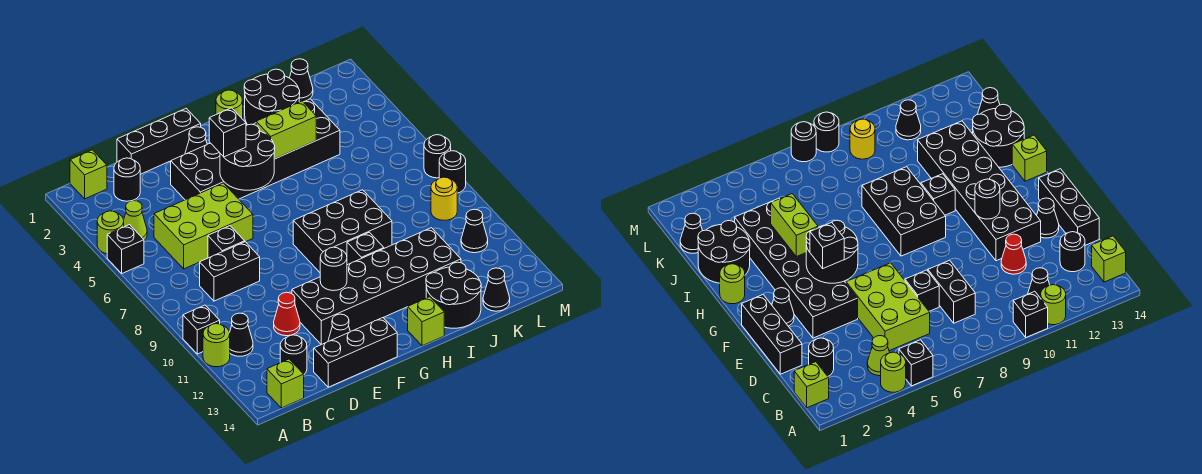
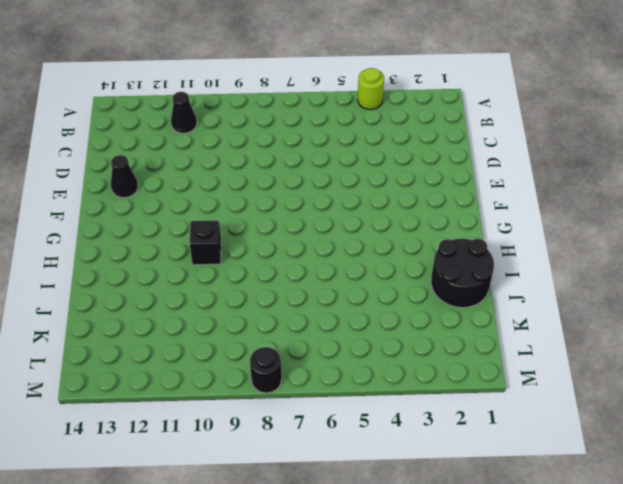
none -> black brick A5 level 1
none -> black brick A10 level 1
none -> lime round brick A11 level 1
none -> lime brick B1 level 1

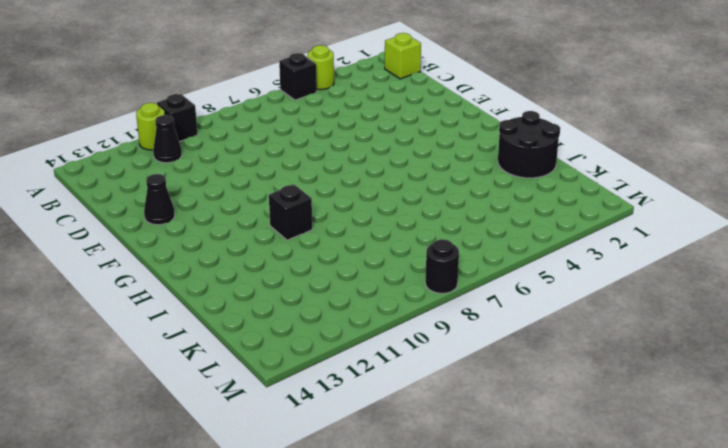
none -> lime cone B4 level 1
none -> lime brick B14 level 1
none -> black round brick C2 level 1
none -> lime brick C5:E6 level 1

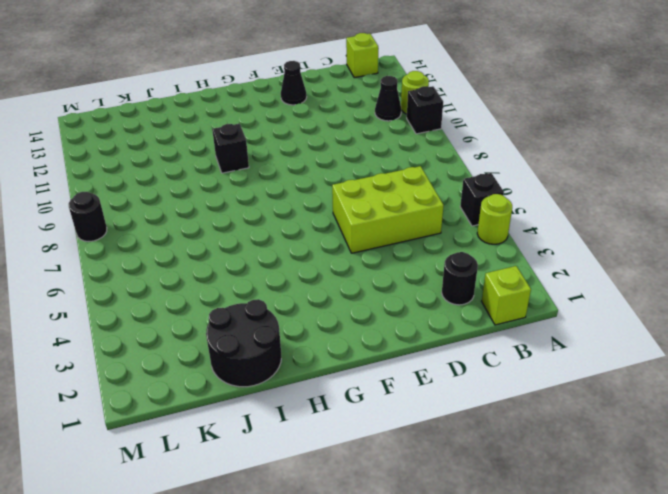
none -> lime cone B4 level 1
none -> black brick C8:D8 level 1
none -> black round brick C13 level 1
none -> black brick D1:F1 level 1

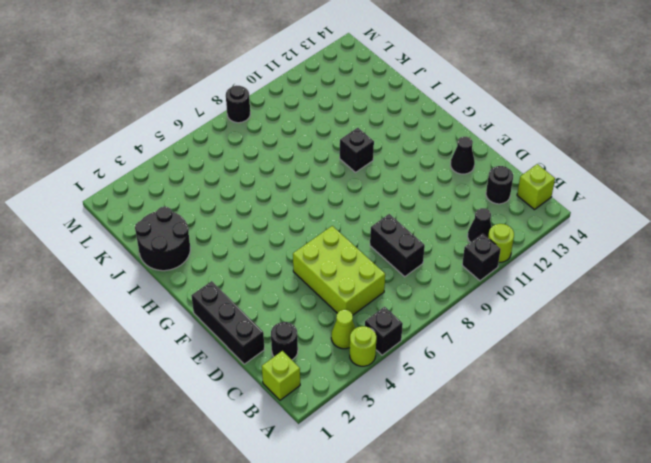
none -> black brick D7 level 1
none -> red cone D11 level 1
none -> black brick D14:F14 level 1
none -> black brick E3:J4 level 1

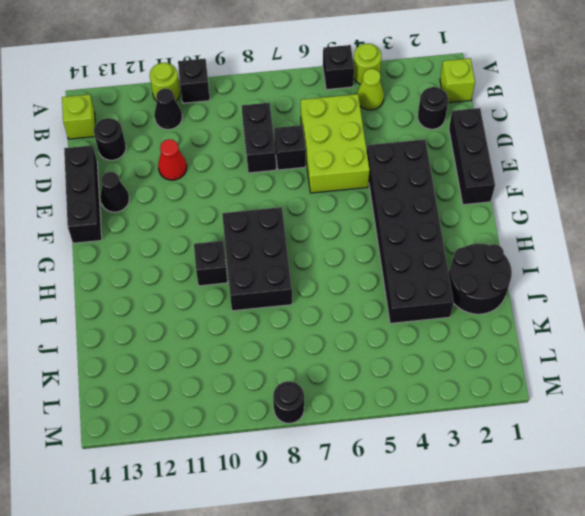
none -> black brick E11:J12 level 1
none -> black cone F2 level 1
none -> lime round brick H1 level 1
none -> lime brick H14 level 1

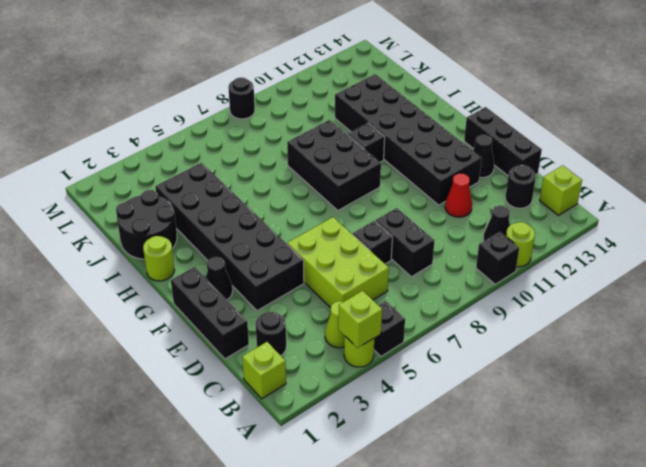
lime brick A4 level 2 -> lime brick H14 level 1
none -> black round brick I13:J14 level 1
none -> black cone K1 level 1
none -> black cone K14 level 1
none -> yellow round brick L9 level 1

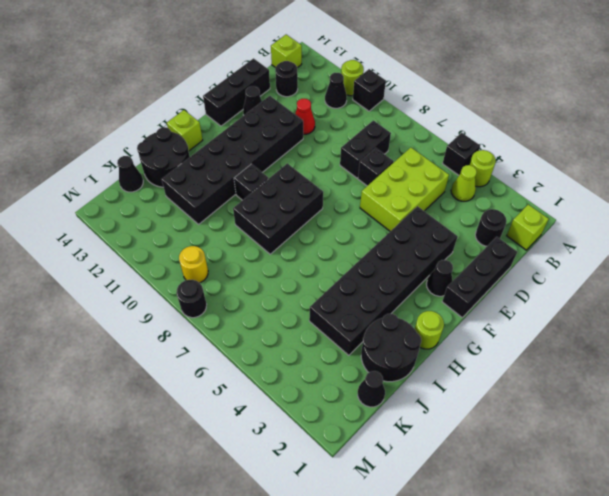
none -> black cone L11 level 1
none -> black round brick M7 level 1
none -> black round brick F4:G5 level 2
none -> black round brick F11 level 2

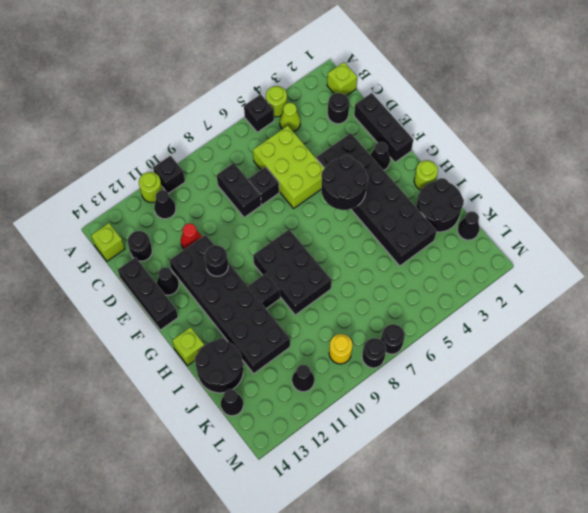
none -> lime brick H4:I4 level 2
none -> black brick F4 level 3

